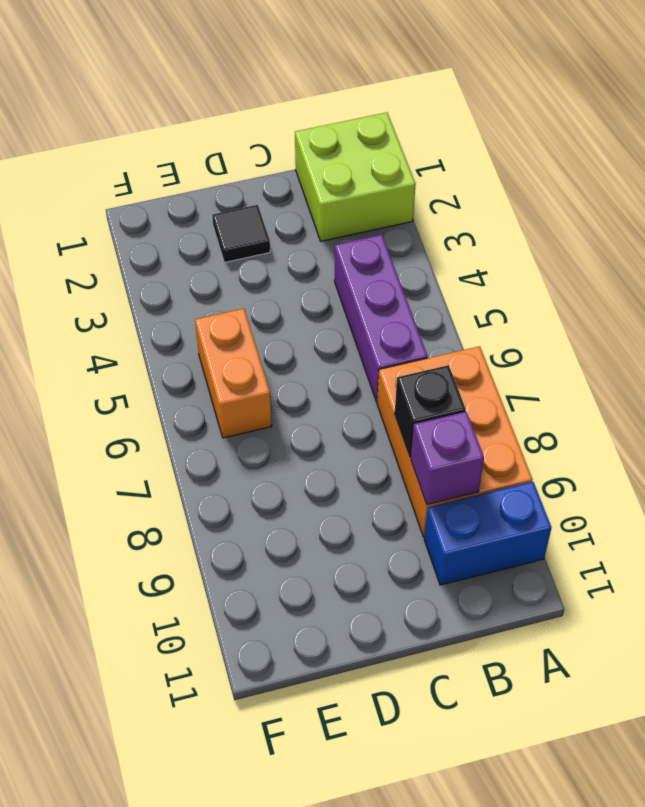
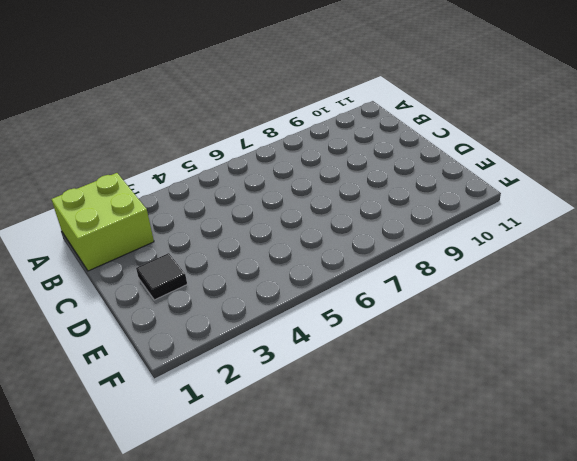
none -> orange brick A7:B9 level 1
none -> blue brick A10:B10 level 1

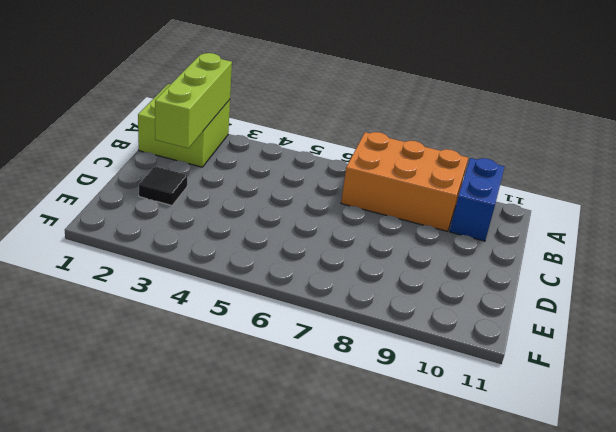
lime brick A2:C2 level 2 -> none
none -> purple brick B4:B6 level 1
none -> orange brick E5:E6 level 1

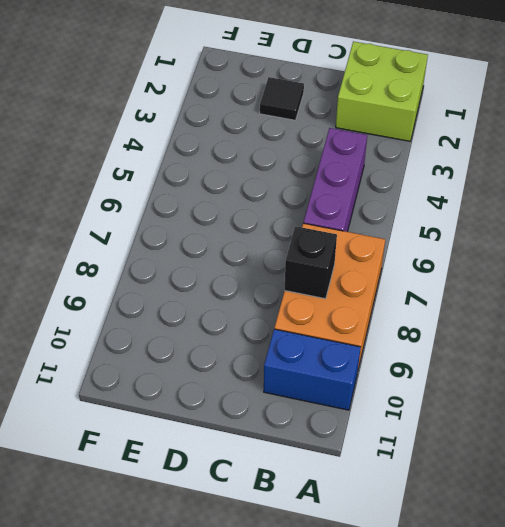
none -> orange brick E5:E6 level 1
none -> purple brick B9 level 2

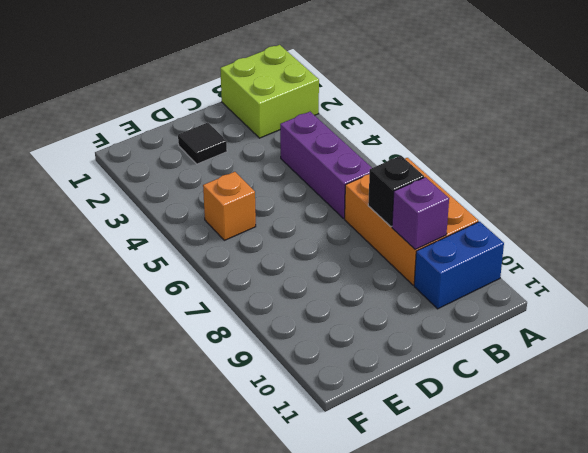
orange brick E5 level 1 -> orange brick E5:E6 level 1

